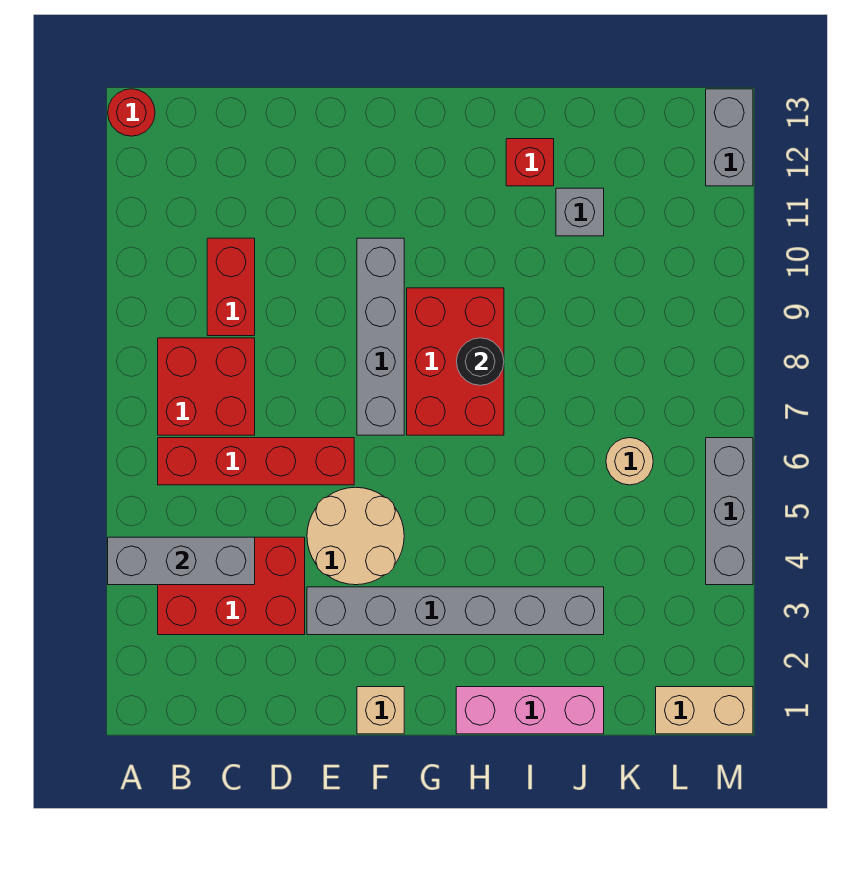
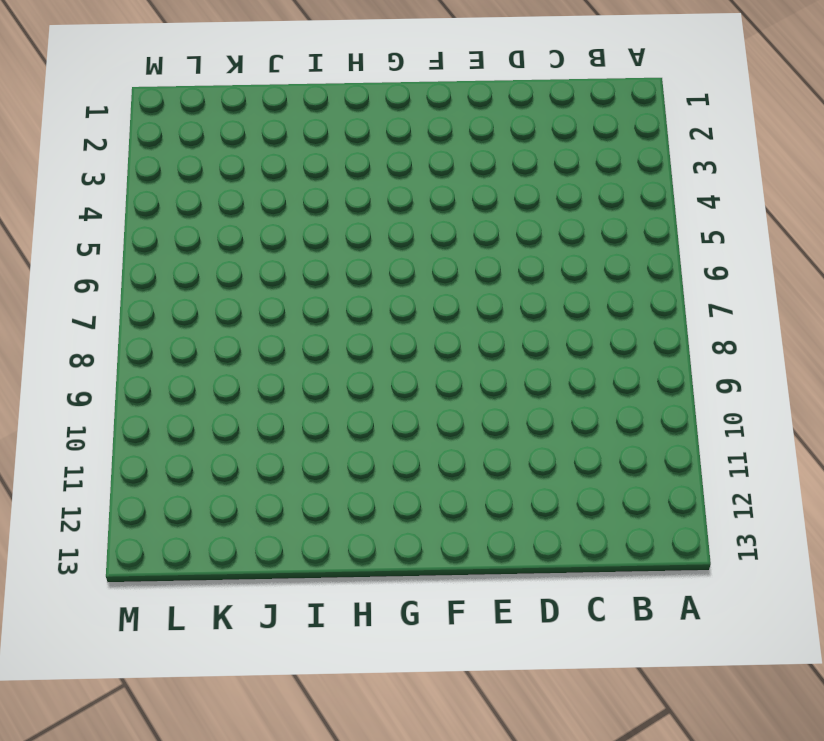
none -> red round brick A13 level 1
none -> red brick B3:D4 level 1
none -> red brick B6:E6 level 1

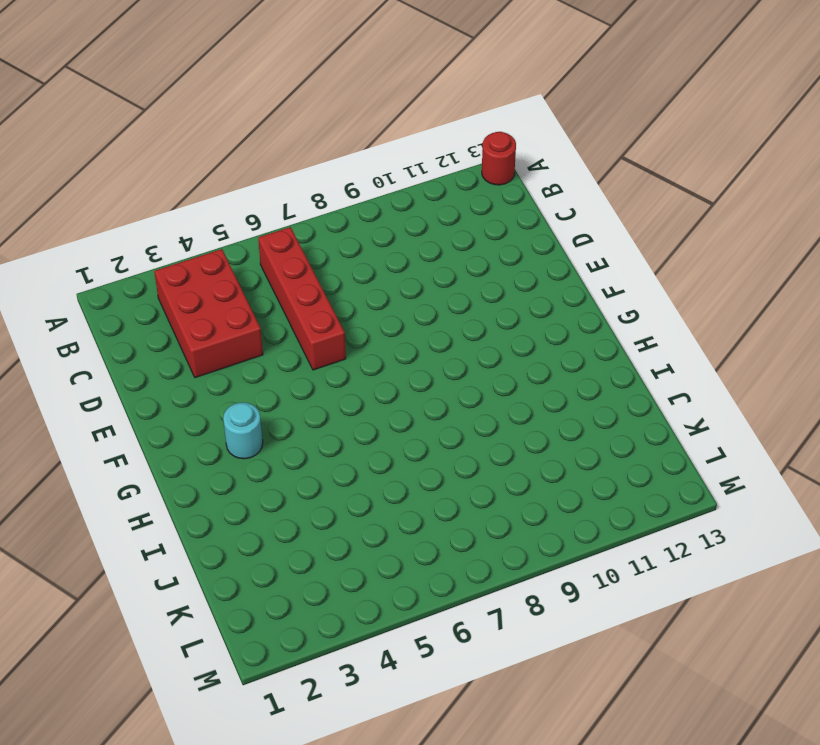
cyan round brick G3 level 1 -> grey brick E3:J3 level 1
none -> red brick B7:C8 level 1
none -> red brick C9:C10 level 1
none -> tan round brick E4:F5 level 1

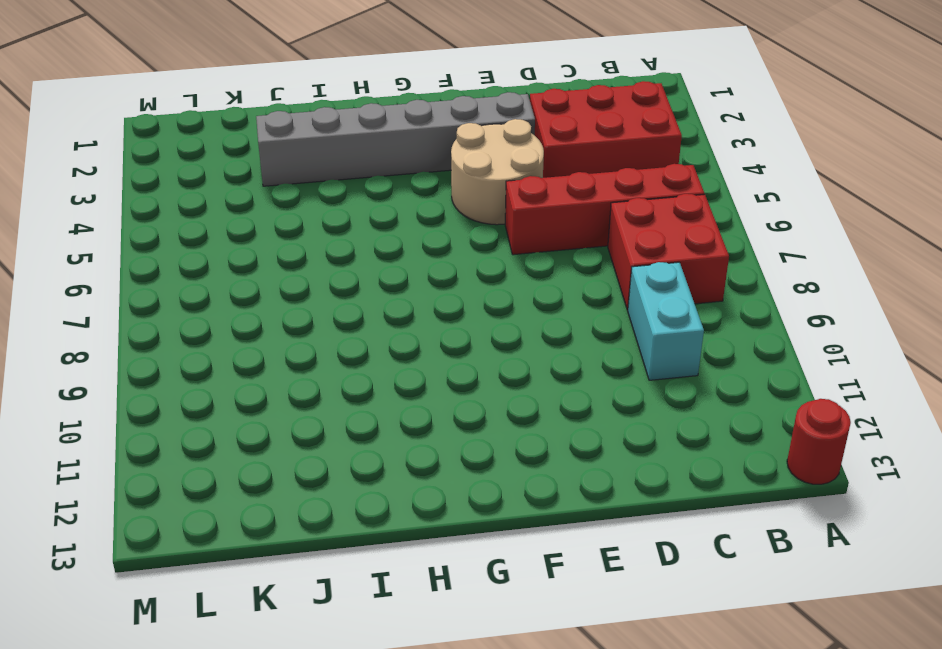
cyan brick C9:C10 level 1 -> red brick C9:C10 level 1
none -> tan brick F1 level 1
none -> grey brick F7:F10 level 1
none -> red brick G7:H9 level 1

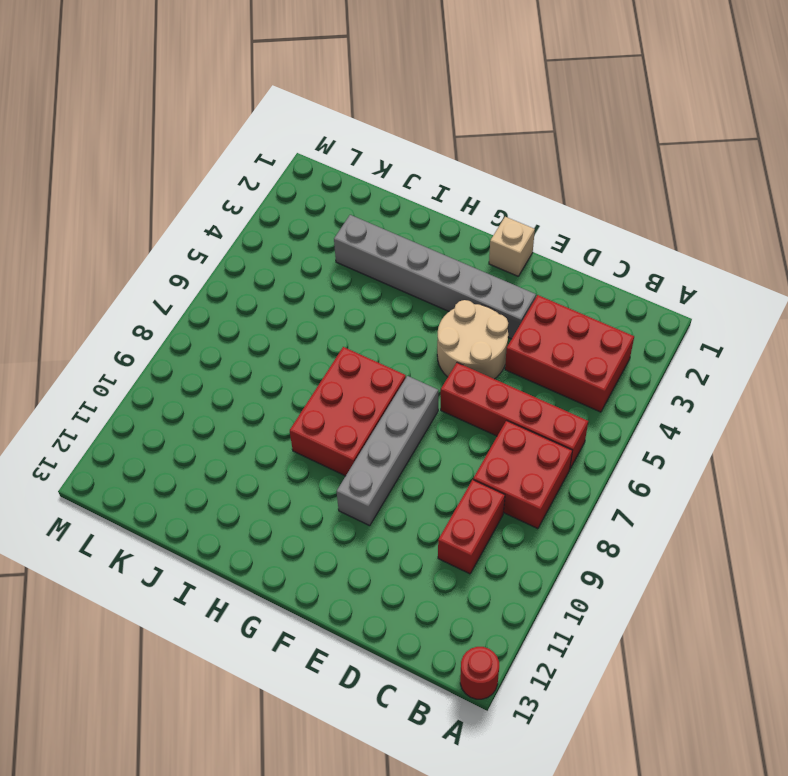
none -> pink brick H1:J1 level 1
none -> red brick I12 level 1
none -> grey brick J11 level 1

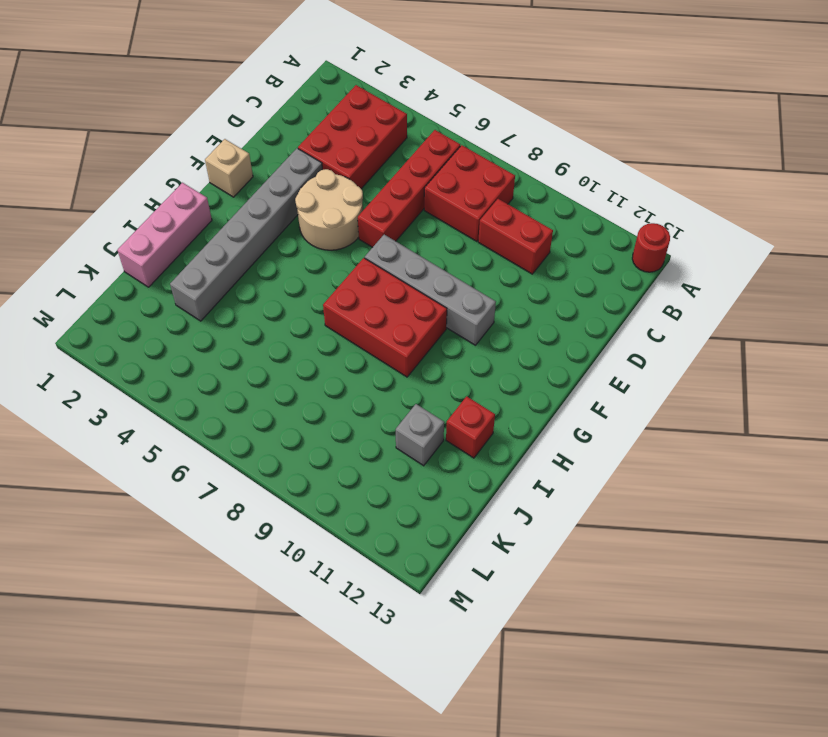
none -> tan round brick K6 level 1
none -> tan brick L1:M1 level 1
none -> grey brick M4:M6 level 1

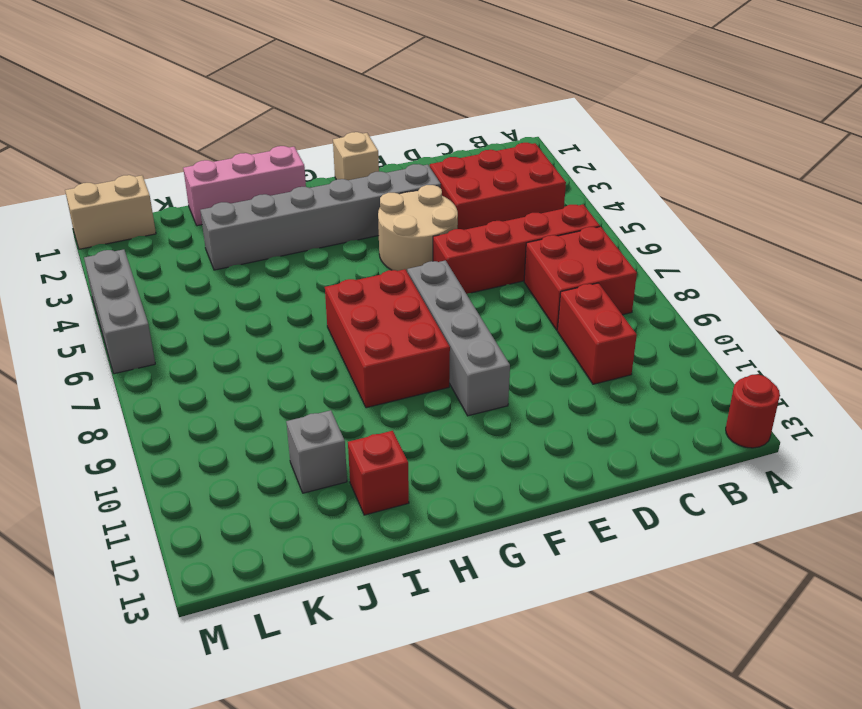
none -> tan round brick K6 level 1
none -> grey brick M12:M13 level 1
none -> grey brick A4:C4 level 2

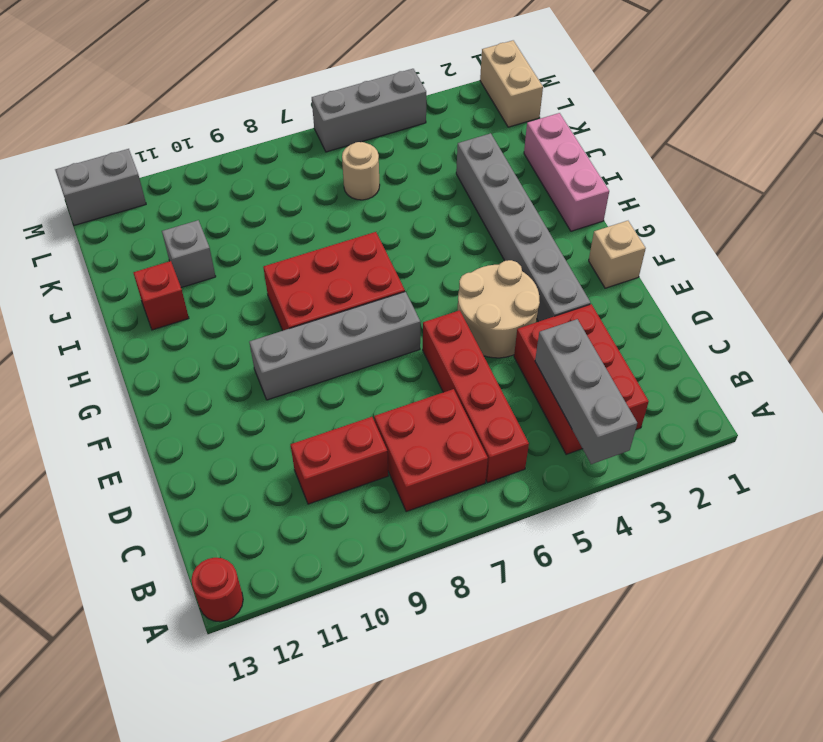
none -> black round brick H8 level 2

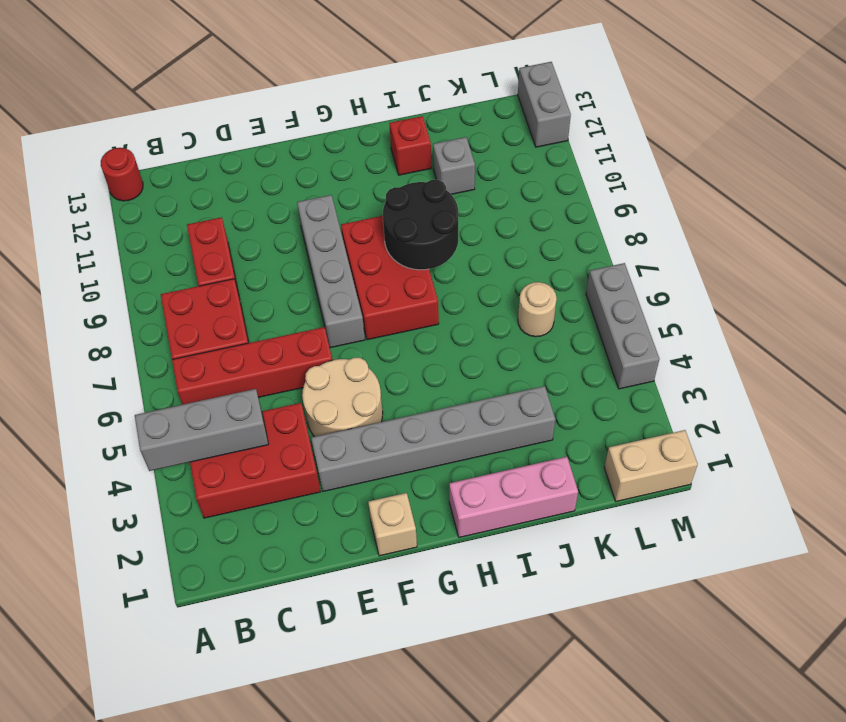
black round brick H8:I9 level 2 -> black round brick H8 level 2

